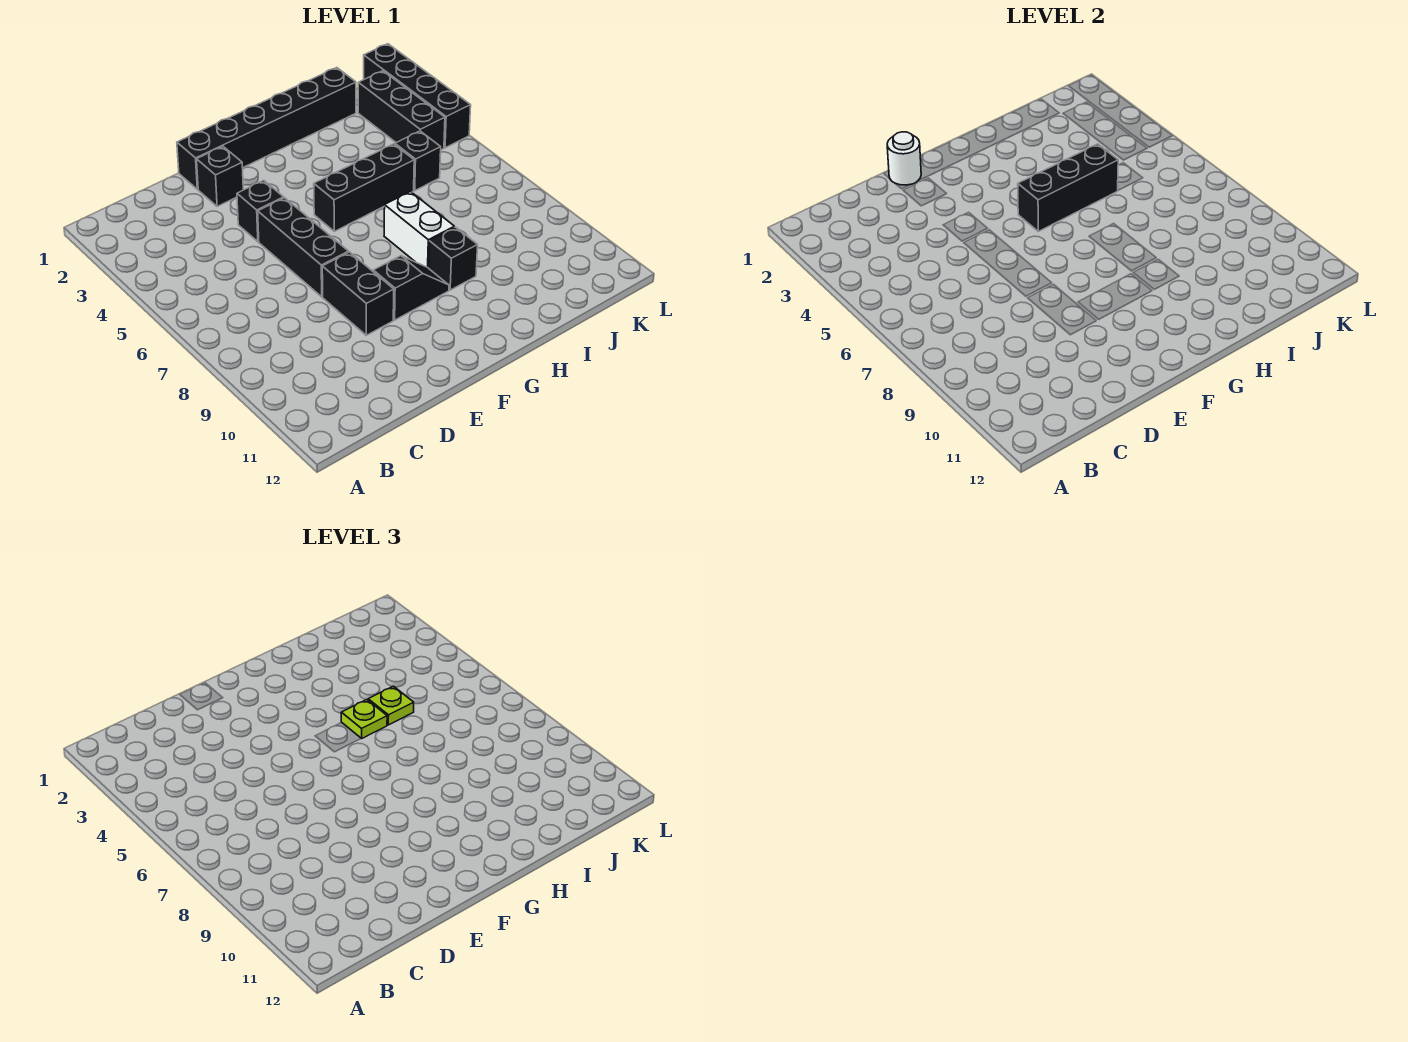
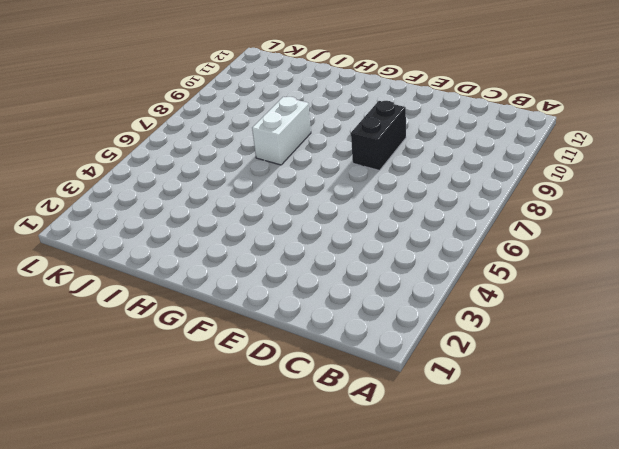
none -> black brick E1:J1 level 1
none -> black brick E2 level 1
none -> black brick E4 level 1

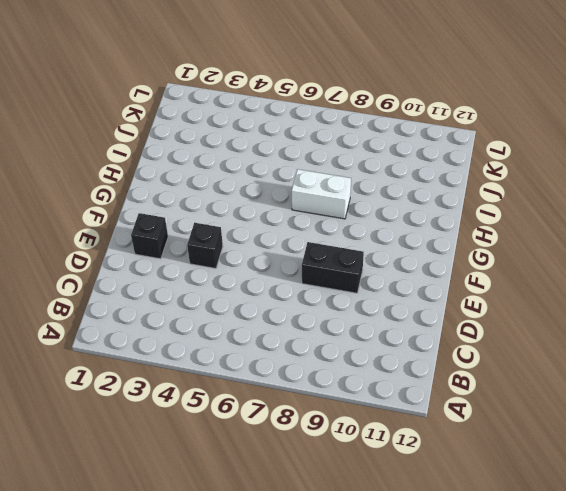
none -> black brick E1:J1 level 1
none -> black brick E5:E7 level 1
none -> black slope F9:G9 level 1 top F

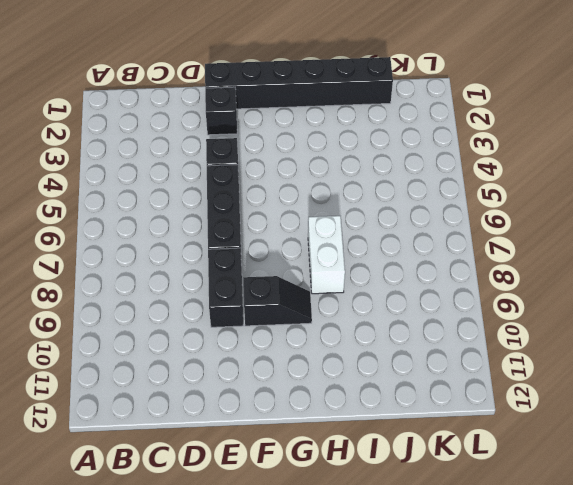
none -> black brick G5:I5 level 1
none -> black brick H9 level 1
none -> black brick J5 level 1

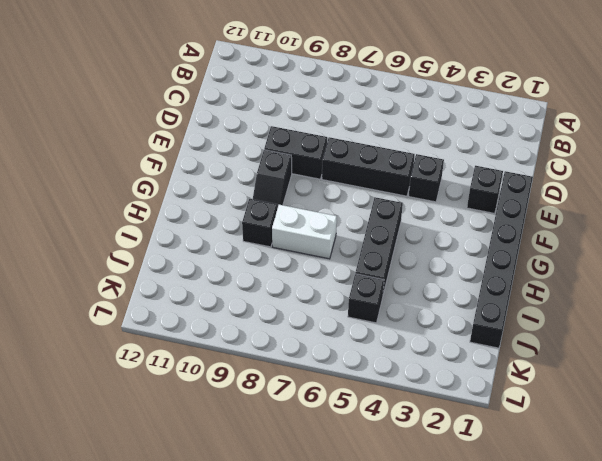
none -> black brick K2:K4 level 1
none -> black brick L1:L4 level 1
none -> white round brick E1 level 2

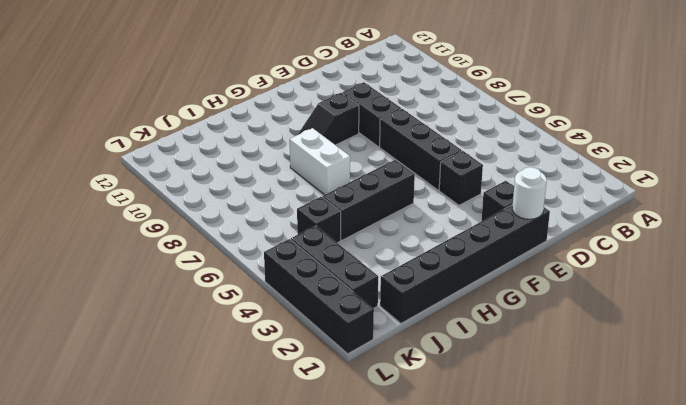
none -> black brick H9 level 1
none -> black brick G5:I5 level 2
none -> lime plate H5 level 3

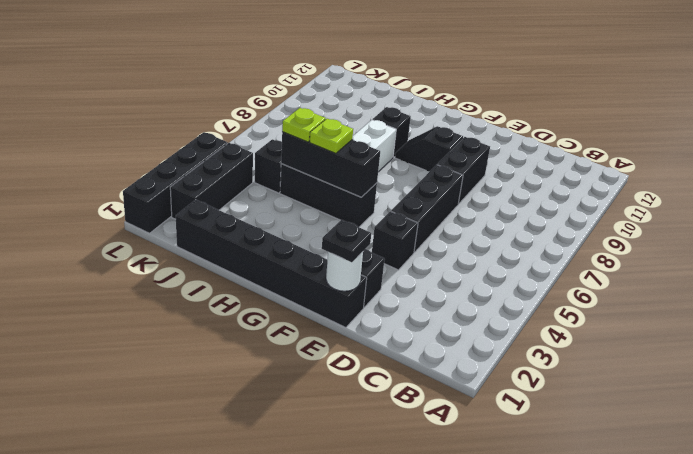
black plate E1 level 3 -> none

